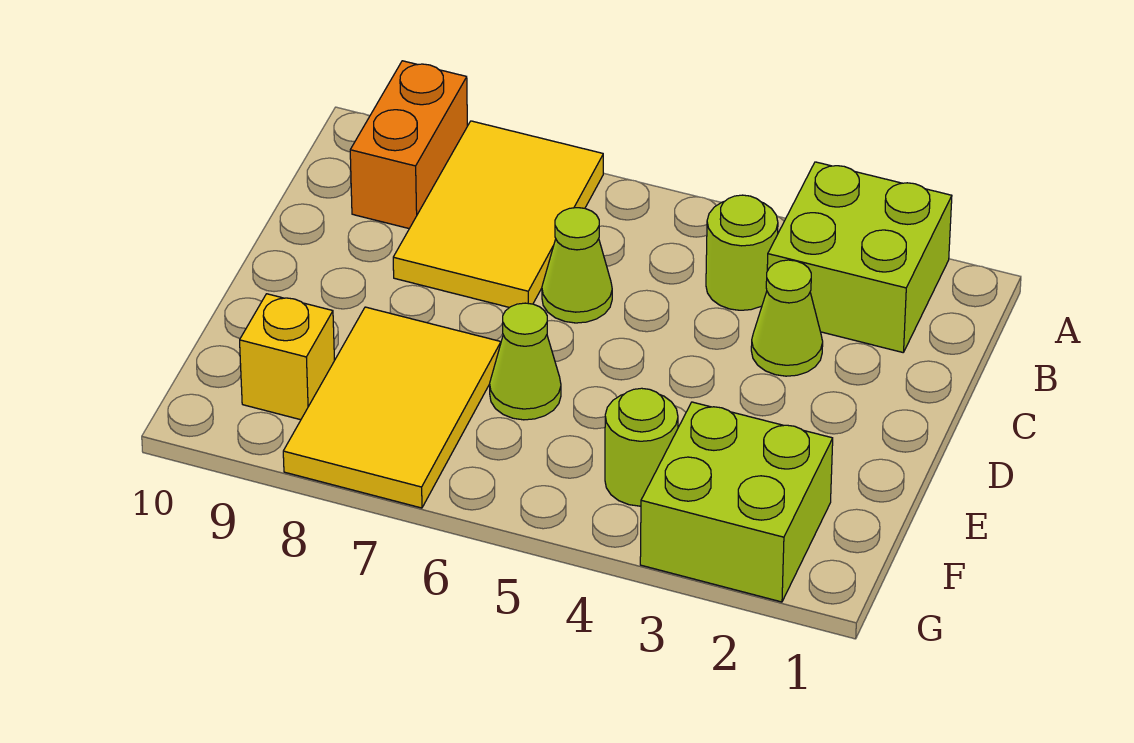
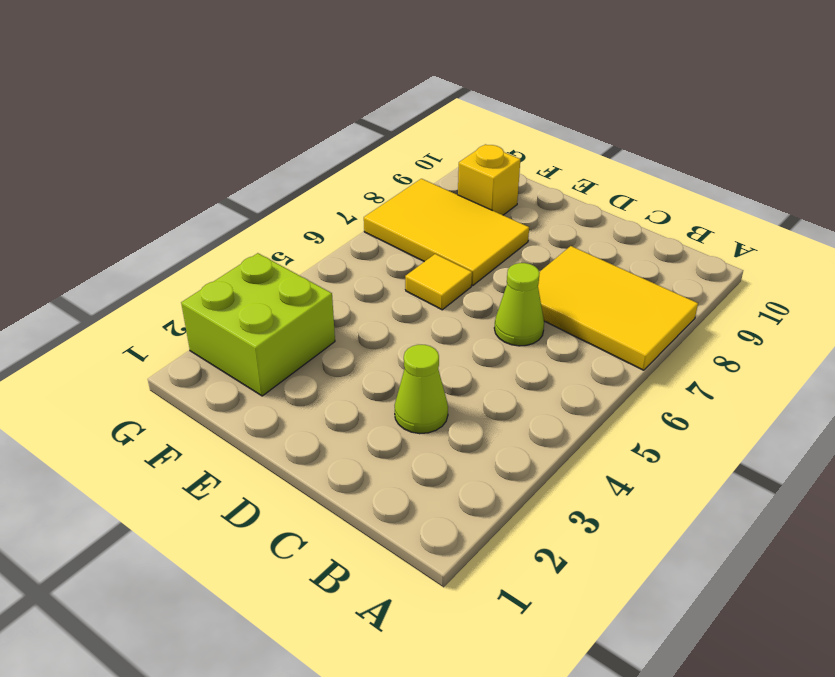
yellow tile E6 level 1 -> lime cone E6 level 1
none -> lime brick A2:B3 level 1
none -> orange brick A9:B9 level 1

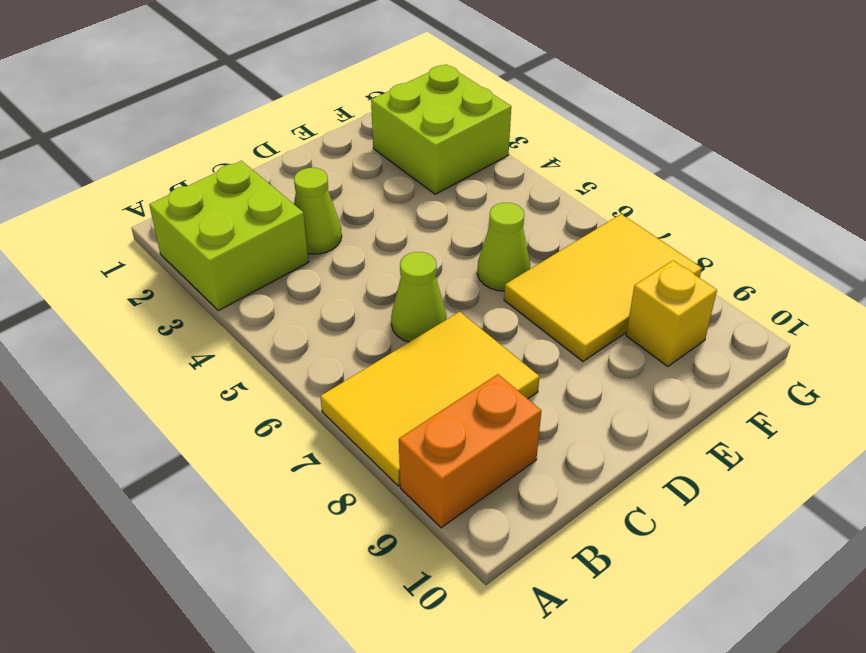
none -> lime round brick B4 level 1
none -> lime round brick F4 level 1

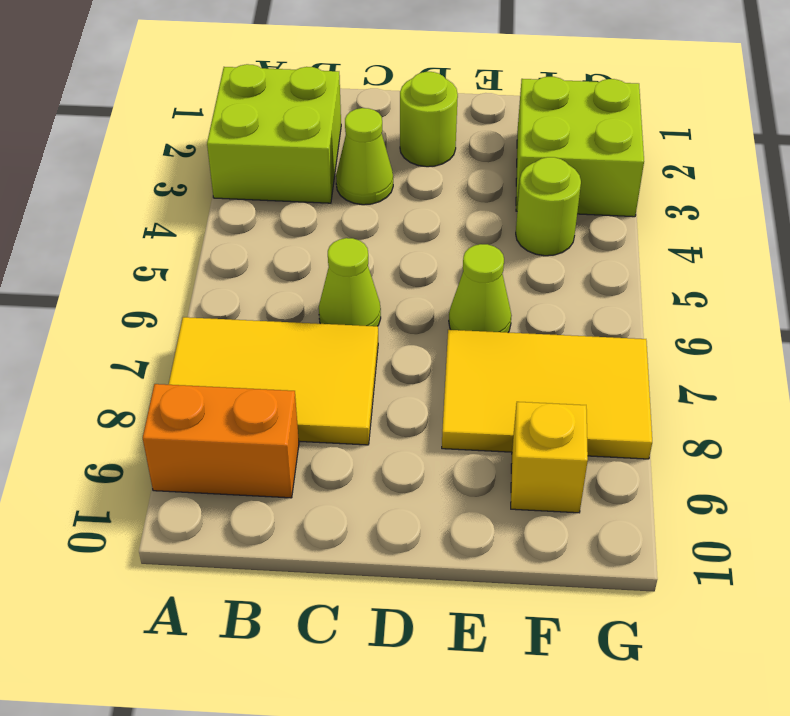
lime round brick D2 level 1 -> lime round brick B4 level 1

